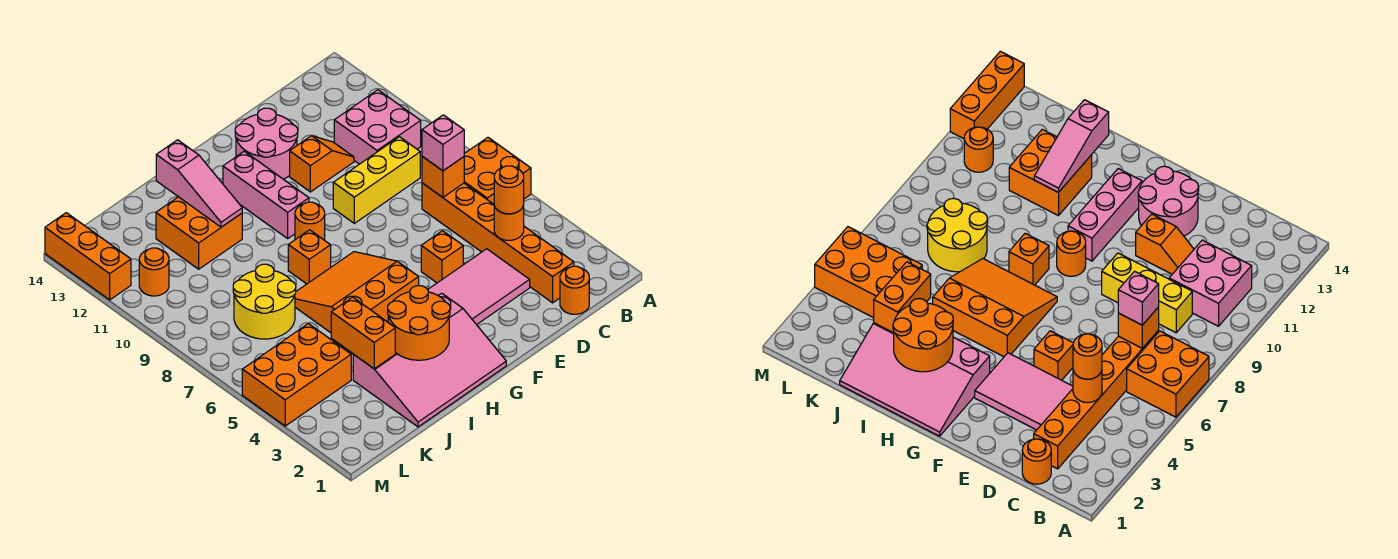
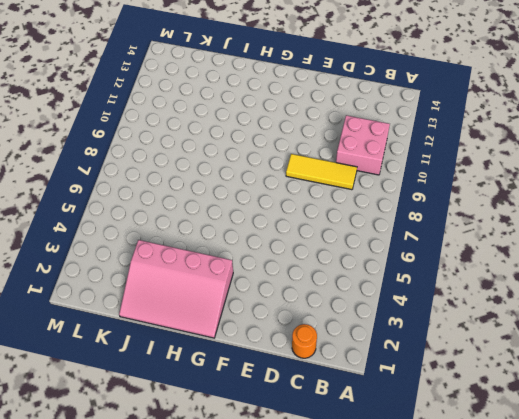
yellow tile C9:E9 level 1 -> yellow brick C9:E9 level 1
none -> orange brick A6:B7 level 1
none -> orange brick C2:C7 level 1
none -> pink tile D3:F4 level 1

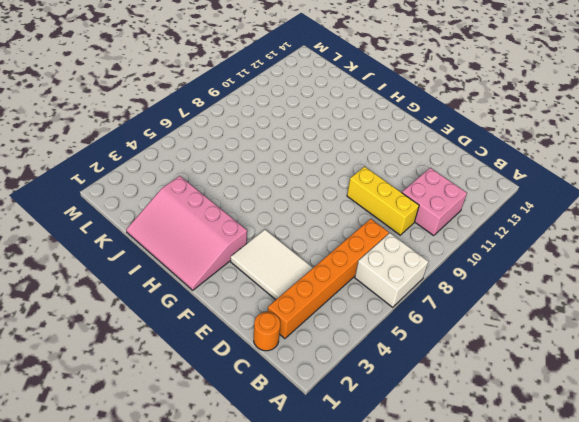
white brick A6:B7 level 1 -> orange brick A6:B7 level 1
white tile D3:F4 level 1 -> pink tile D3:F4 level 1
none -> orange slope D11:E11 level 1 top E
none -> orange brick E5 level 1
none -> pink round brick E12:F13 level 1

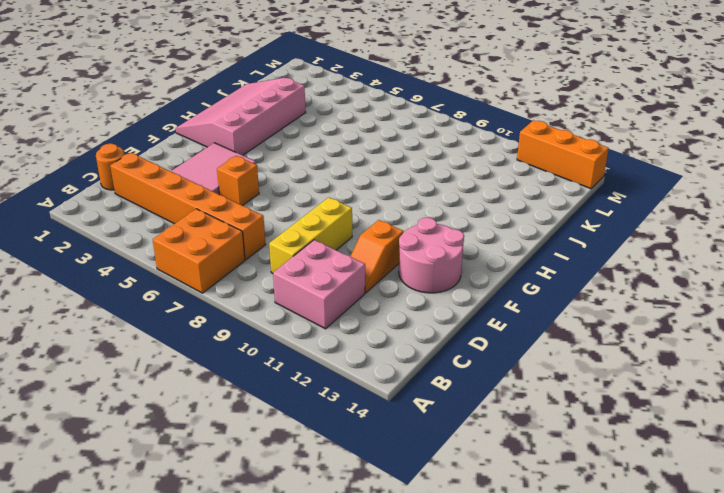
none -> orange slope G5:I7 level 1 top 5
none -> orange round brick G9 level 1
none -> pink brick G10:G12 level 1

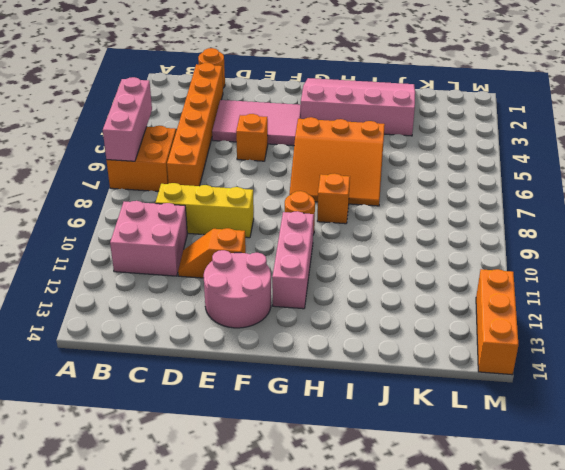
pink brick A5:A7 level 2 -> none
none -> orange brick I11:J12 level 1
none -> yellow round brick J7:K8 level 1
none -> orange brick K4:M5 level 1

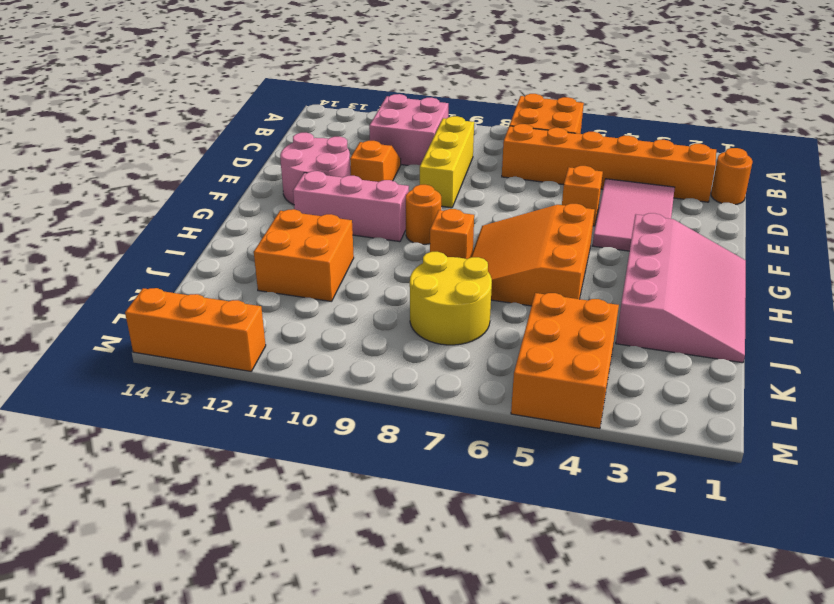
none -> orange round brick L11 level 1
none -> orange round brick C4 level 2
none -> orange brick C7 level 2

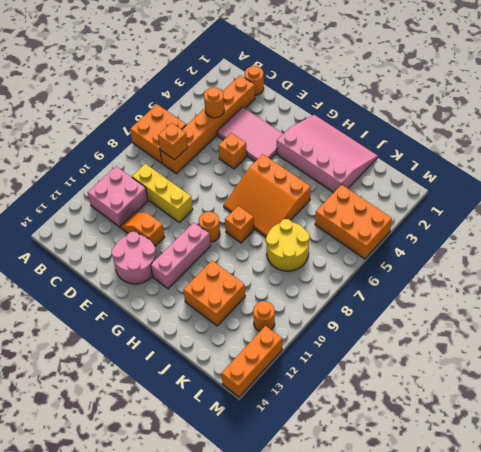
none -> orange round brick H2:I3 level 2
none -> pink slope I11:I13 level 2 top 13
none -> orange brick J3:J4 level 2

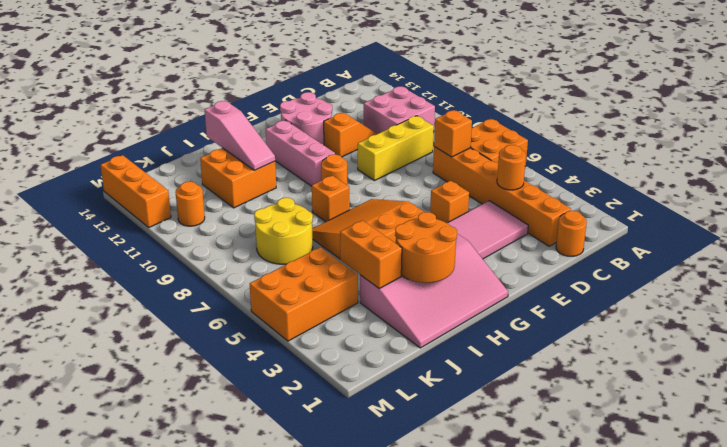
none -> orange round brick C4 level 3
none -> pink brick C7 level 3

